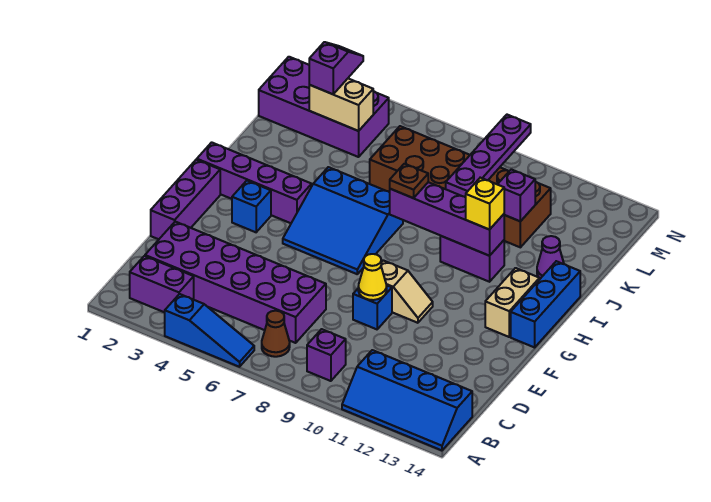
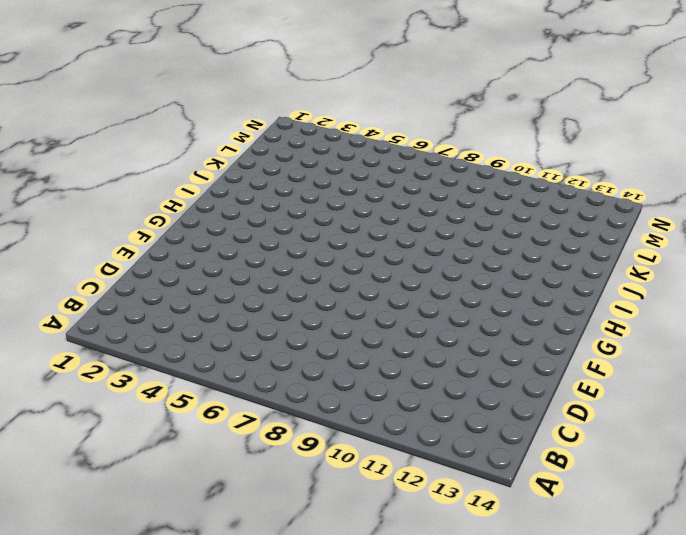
none -> blue slope A4:A6 level 1 top 4
none -> blue slope A11:B14 level 1 top B
none -> purple brick B2:B3 level 1

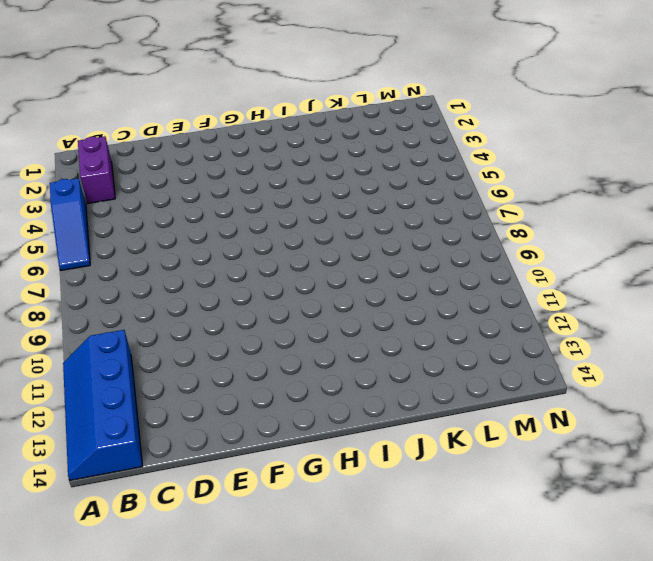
none -> brown cone B7 level 1
none -> purple brick B9 level 1
none -> purple brick C2:D7 level 1

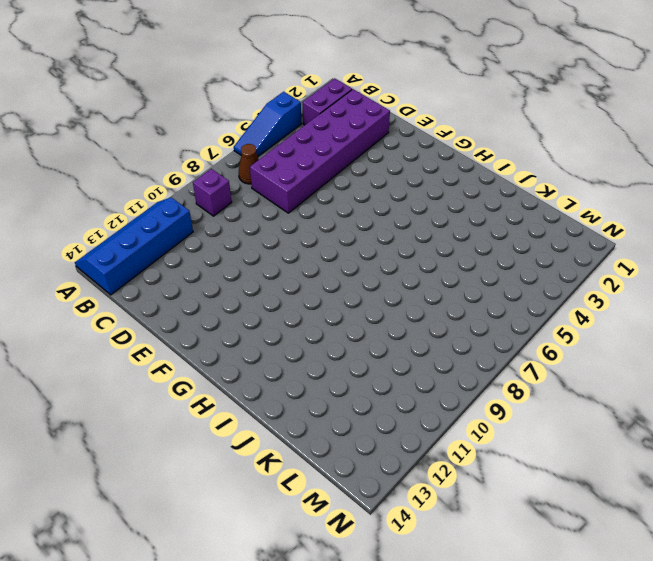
none -> purple brick E1:G1 level 1
none -> blue brick E9 level 1
none -> tan slope F9:F10 level 1 top 9

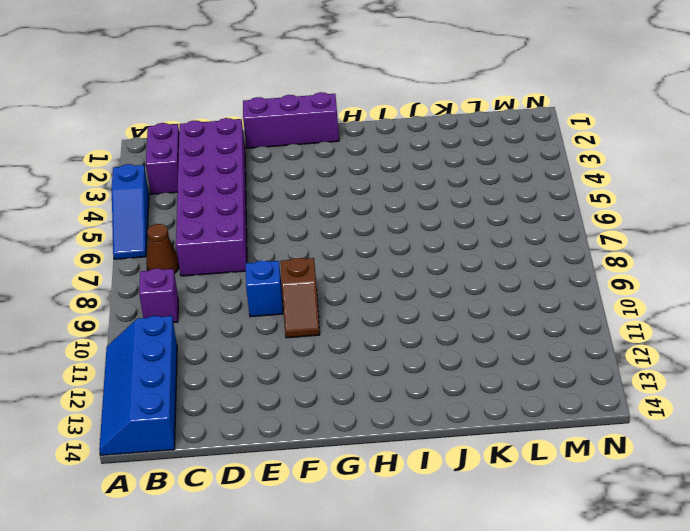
brown slope F9:F10 level 1 top 9 -> tan slope F9:F10 level 1 top 9
none -> blue brick G3 level 1
none -> blue slope G5:I7 level 1 top I
none -> tan brick G13:H13 level 1

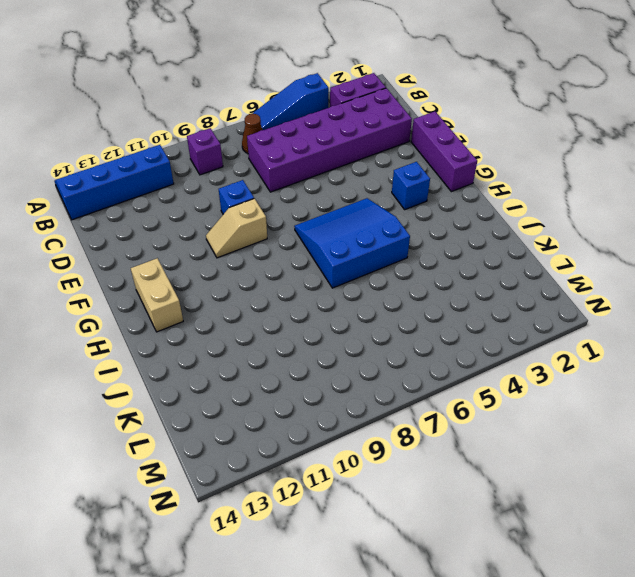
none -> blue brick G14:I14 level 1
none -> purple brick H1:H4 level 1
none -> purple brick I10:I11 level 1

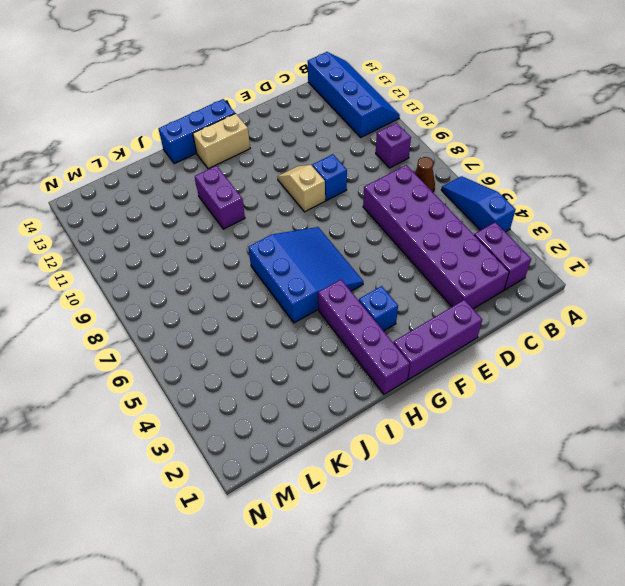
none -> purple cone J13 level 1
none -> brown brick K6:L11 level 1
none -> purple brick L1:M4 level 1

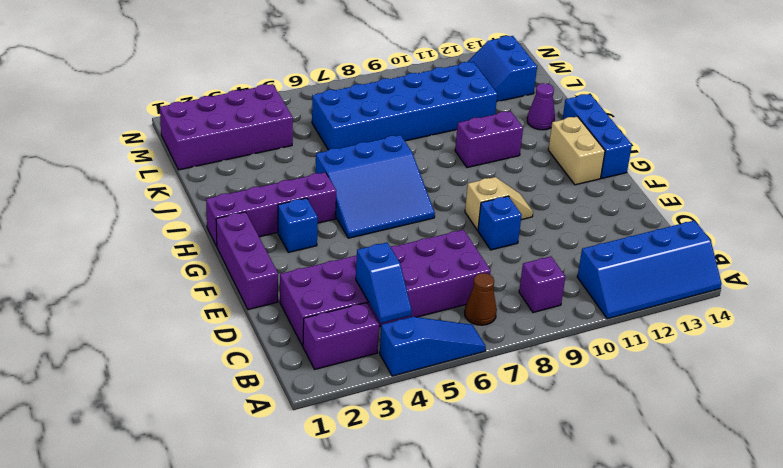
blue slope B4:C4 level 2 top C -> none
blue brick K6:L11 level 1 -> brown brick K6:L11 level 1
blue slope L12:M13 level 1 top 13 -> none
none -> yellow cone E9 level 2
none -> purple brick I8:I11 level 2
none -> purple plate K9:N9 level 2

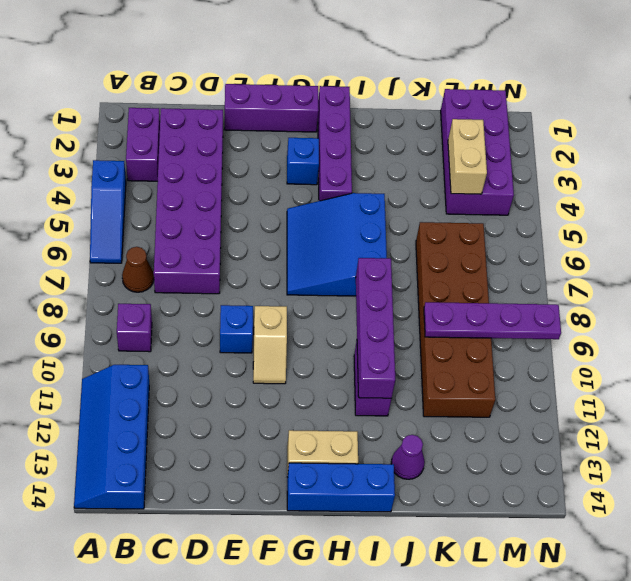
none -> yellow cone E9 level 2
none -> purple brick K11 level 2
none -> brown plate I8 level 3

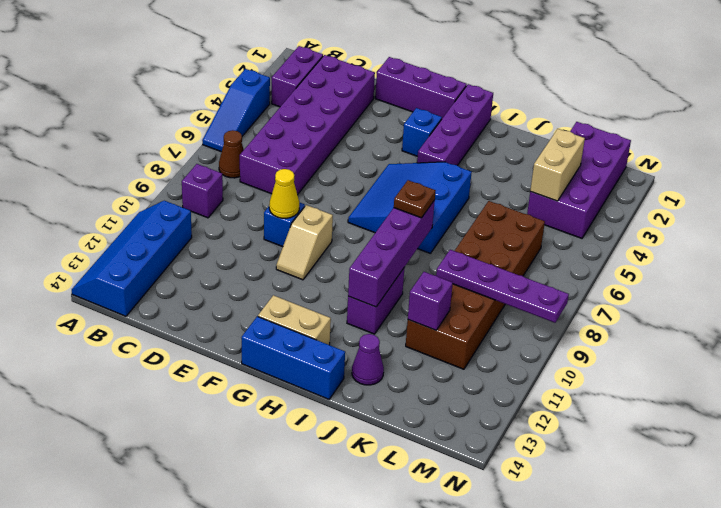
none -> yellow brick I11 level 3
none -> purple slope L3:M3 level 3 top L

